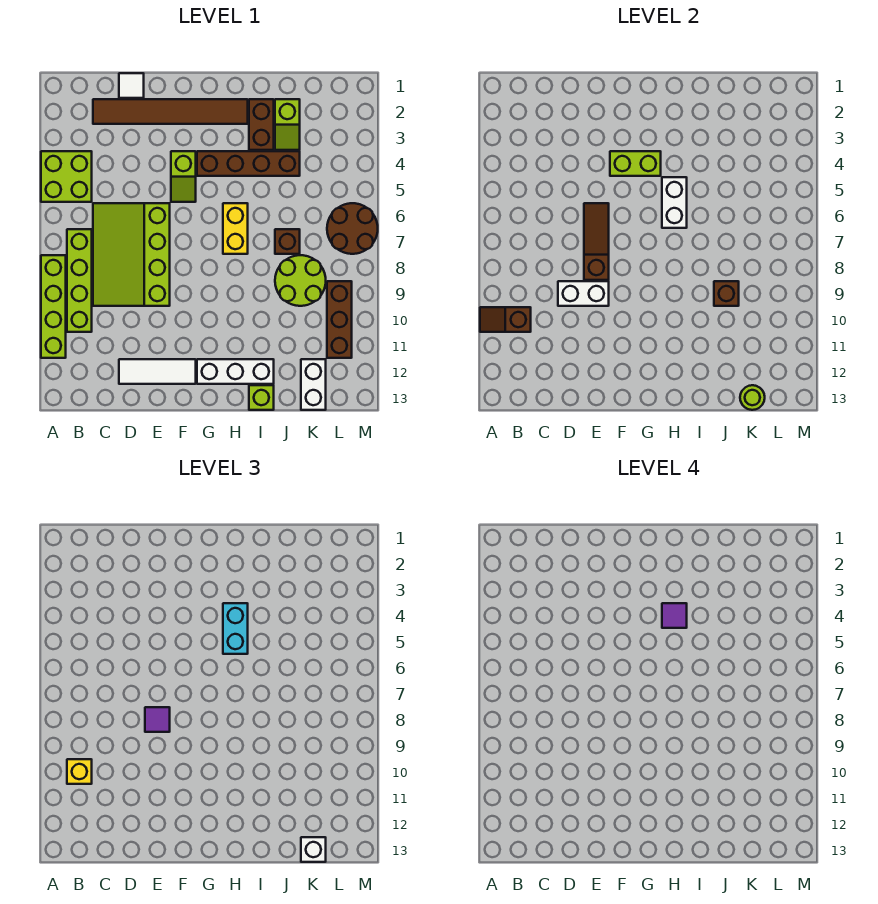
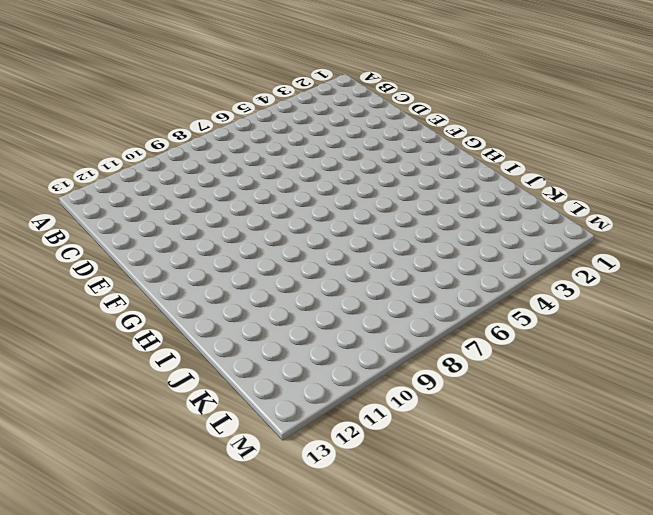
none -> lime brick A4:B5 level 1
none -> lime brick A8:A11 level 1
none -> lime brick B7:B10 level 1
none -> brown tile C2:H2 level 1

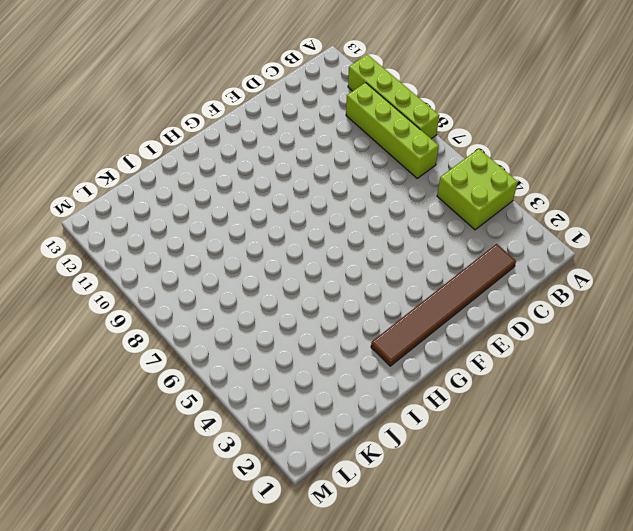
none -> lime slope C6:E9 level 1 top E
none -> white tile D1 level 1
none -> white tile D12:F12 level 1
none -> lime slope F4:F5 level 1 top 4

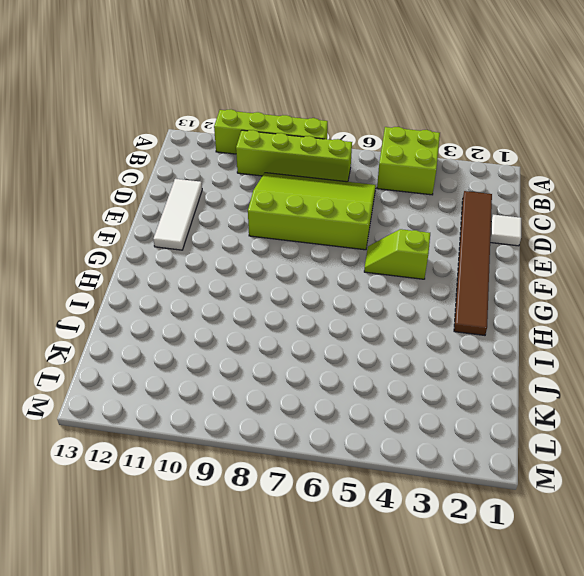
none -> brown brick G4:J4 level 1
none -> white brick G12:I12 level 1
none -> yellow brick H6:H7 level 1
none -> brown brick I2:I3 level 1

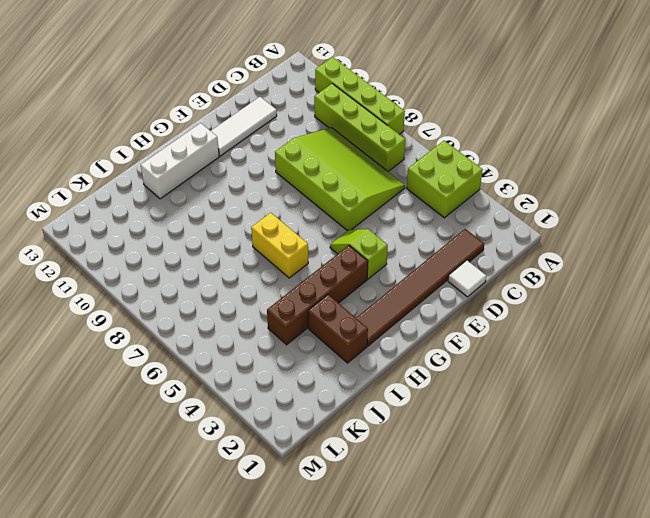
none -> lime brick I13 level 1
none -> lime slope J2:J3 level 1 top 2
none -> brown brick J7 level 1
none -> lime round brick J8:K9 level 1

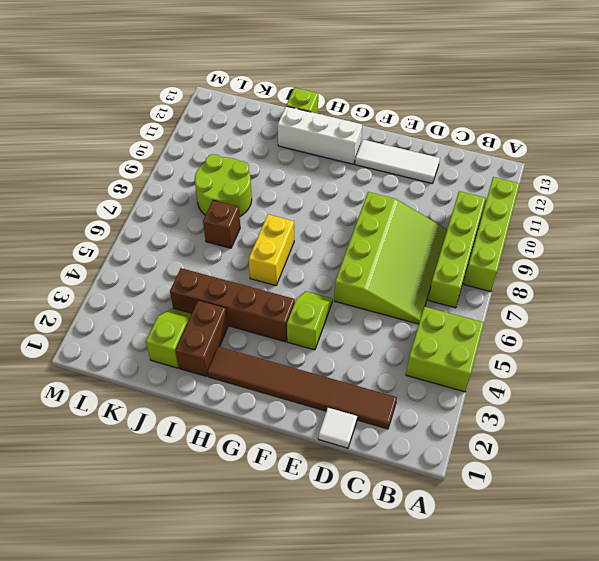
none -> white brick K12:K13 level 1
none -> brown round brick L6:M7 level 1
none -> brown brick L9:L11 level 1
none -> brown slope A10:B10 level 2 top B

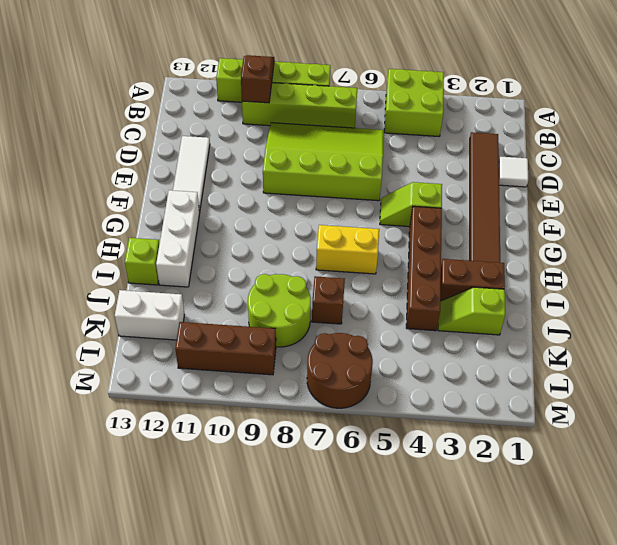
none -> white brick D9:E9 level 2
none -> brown slope E6:E8 level 2 top 8
none -> lime brick F4:G4 level 2
none -> white brick H5:H6 level 2

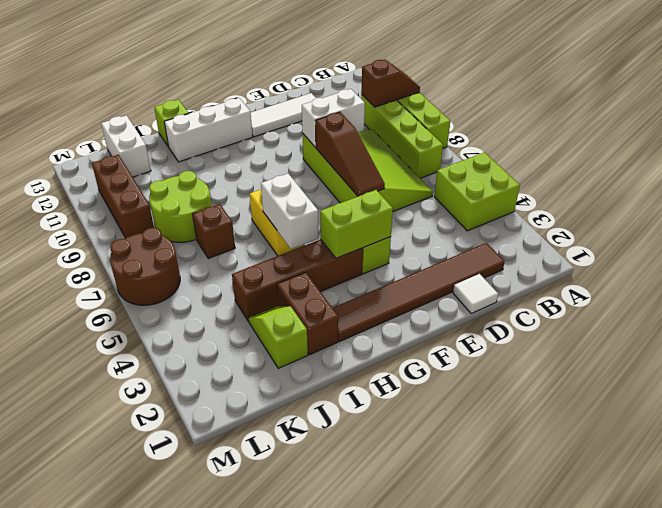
none -> brown brick J9 level 2
none -> lime round brick K13 level 2
none -> yellow brick B10 level 3
none -> purple tile E8 level 3

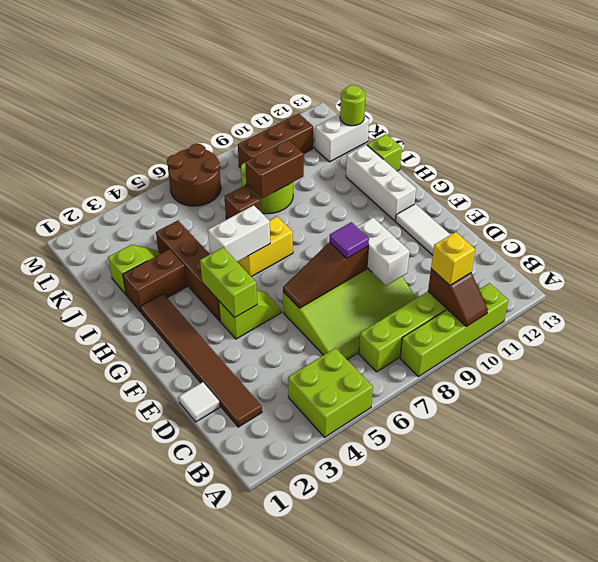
brown brick J8:J9 level 2 -> brown brick J9 level 2
none -> cyan brick H4:H5 level 3
none -> white brick K13 level 3
none -> purple tile H4 level 4

